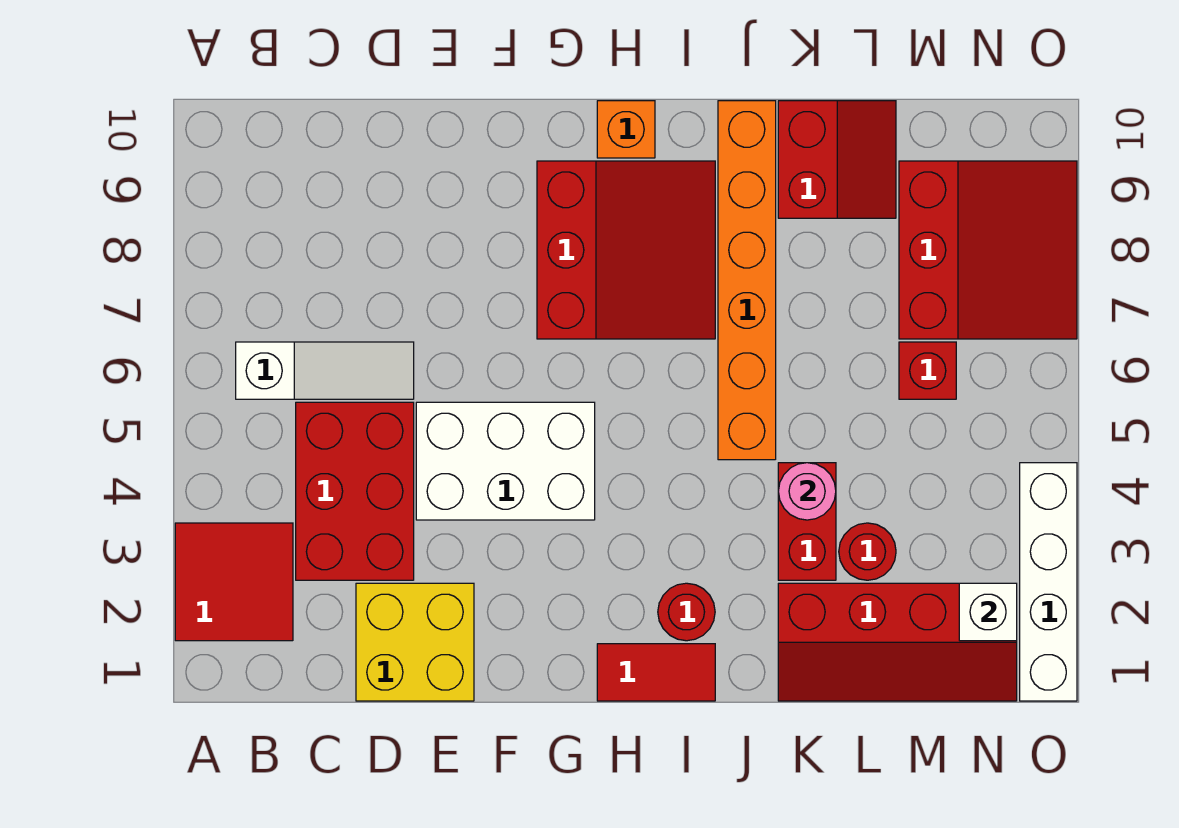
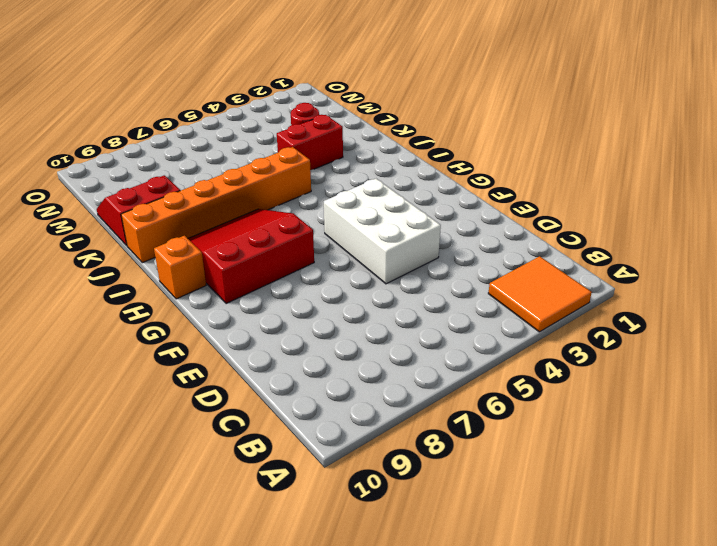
orange tile A2:B3 level 1 -> red tile A2:B3 level 1
none -> white slope B6:D6 level 1 top B
none -> red brick C3:D5 level 1
none -> yellow brick D1:E2 level 1

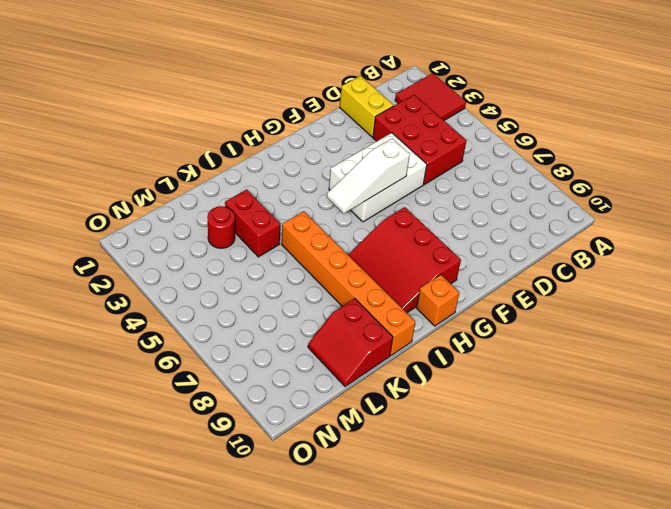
yellow brick D1:D2 level 1 -> yellow brick D1:E2 level 1
white slope F5:H5 level 2 top F -> white slope B6:D6 level 1 top B
none -> red tile H1:I1 level 1
none -> red round brick I2 level 1
none -> red slope K1:N2 level 1 top 2

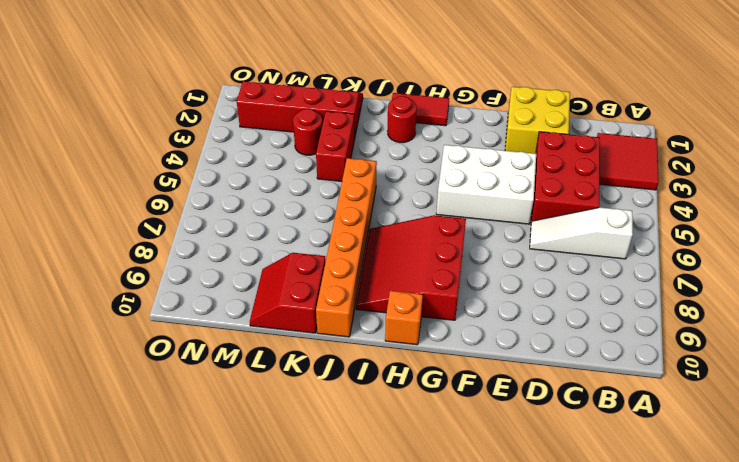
none -> red brick M6 level 1
none -> red slope M7:O9 level 1 top M
none -> white brick O1:O4 level 1

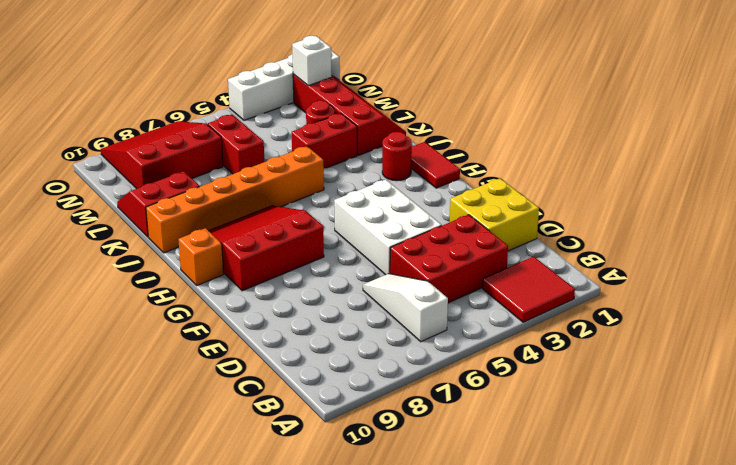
red brick L6:M6 level 1 -> red brick M6 level 1
none -> pink round brick K4 level 2

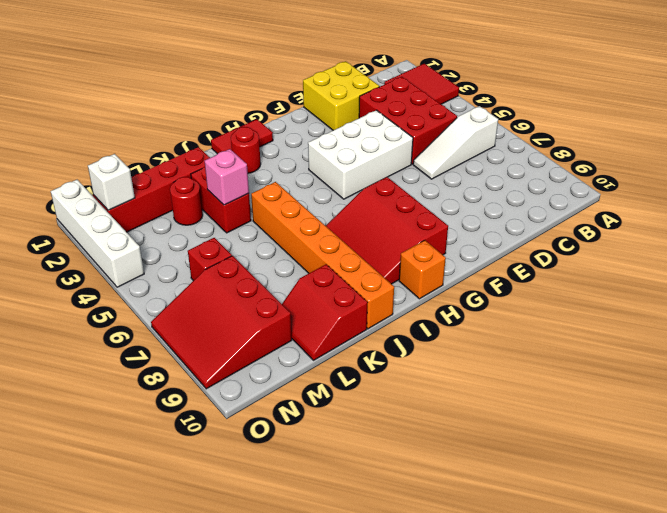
pink brick K4 level 2 -> pink round brick K4 level 2

